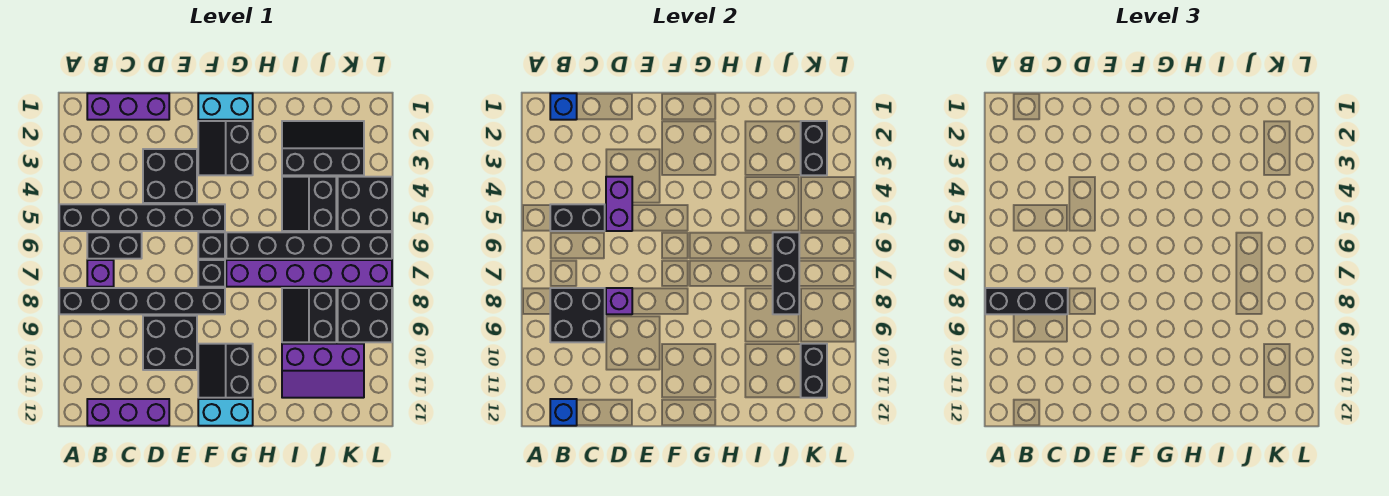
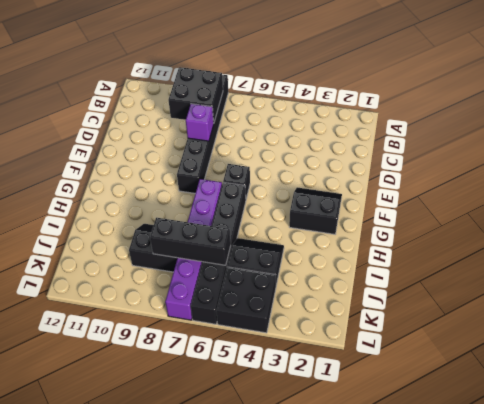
none -> black brick A5:F5 level 1
none -> purple brick B1:D1 level 1
none -> black brick B6:C6 level 1
none -> purple brick B7 level 1

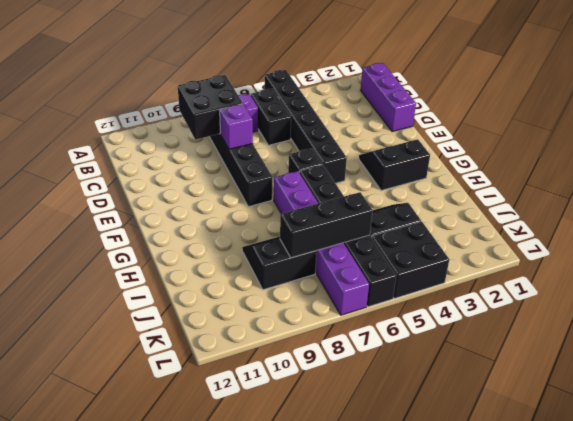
none -> purple brick B12:D12 level 1
none -> black brick D3:E4 level 1
none -> black brick D9:E10 level 1
none -> cyan brick F1:G1 level 1

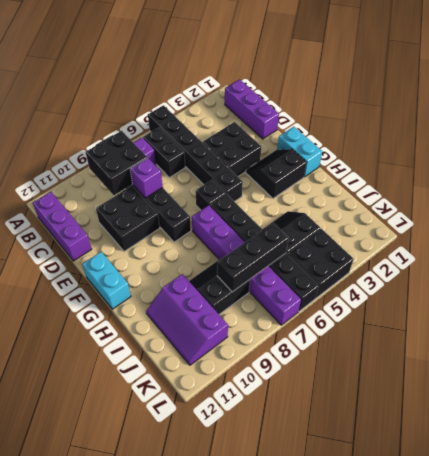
none -> black brick F7 level 1
none -> black slope F10:G11 level 1 top G
none -> black slope I2:K3 level 1 top 3
none -> black brick K8:L9 level 1

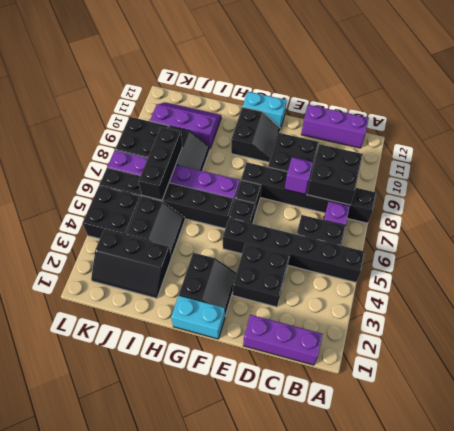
none -> blue brick B1 level 2
none -> black brick B5:C5 level 2
none -> blue brick B12 level 2
none -> purple brick D4:D5 level 2

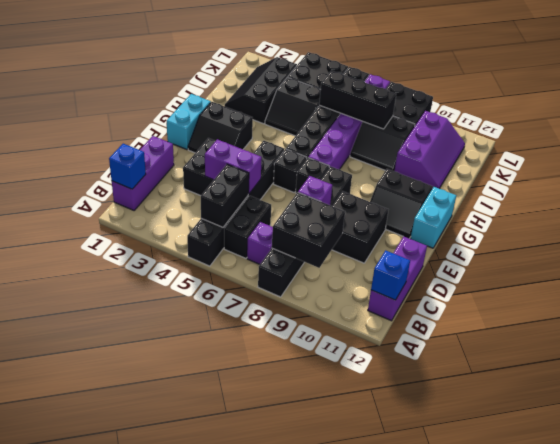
none -> black brick K2:K3 level 2
none -> black brick K10:K11 level 2
none -> black brick A8:C8 level 3

